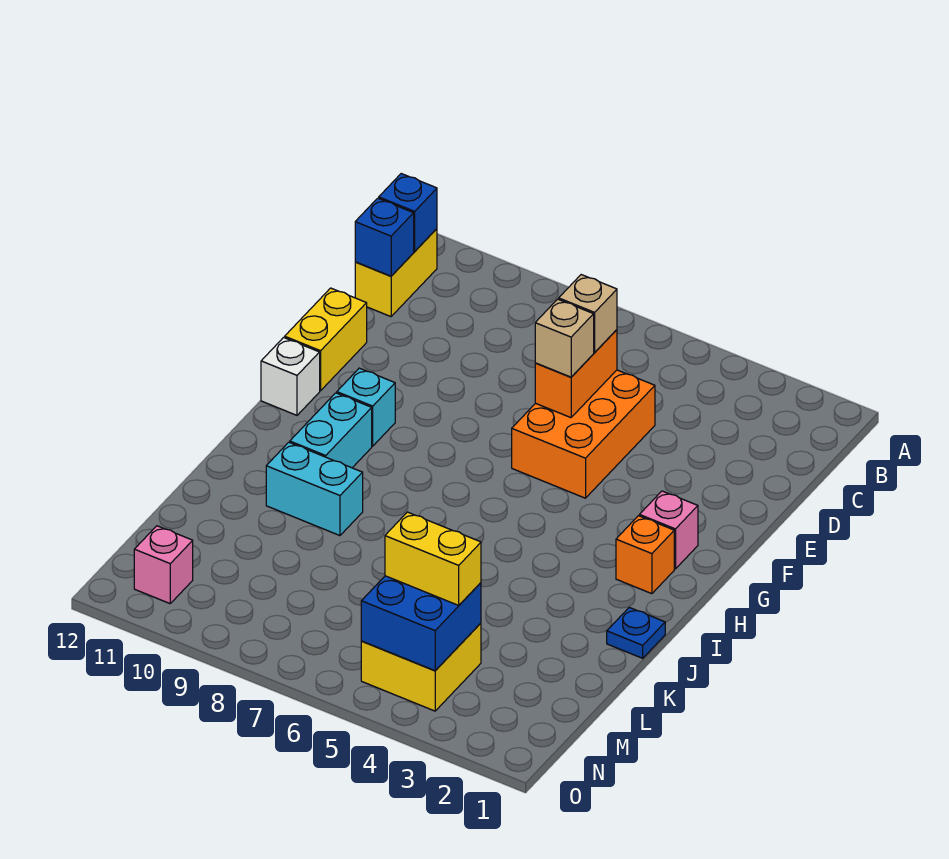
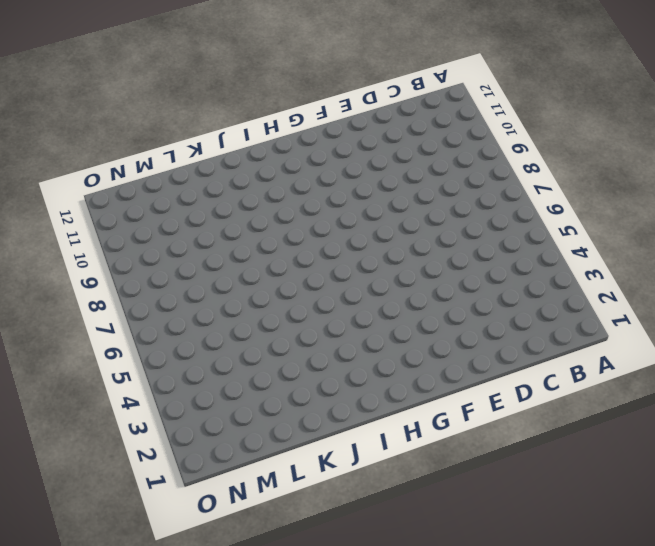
none -> yellow brick B12:C12 level 1
none -> orange brick D5:F6 level 1
none -> yellow brick E12:F12 level 1

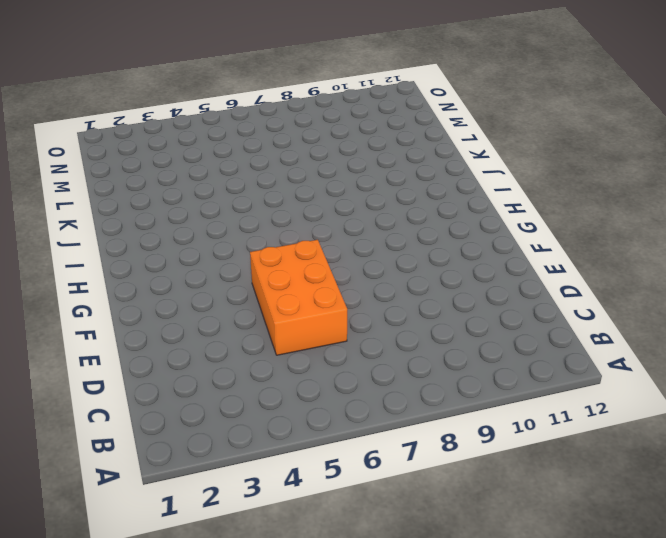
none -> yellow brick B12:C12 level 1
none -> yellow brick E12:F12 level 1
none -> pink brick G2 level 1

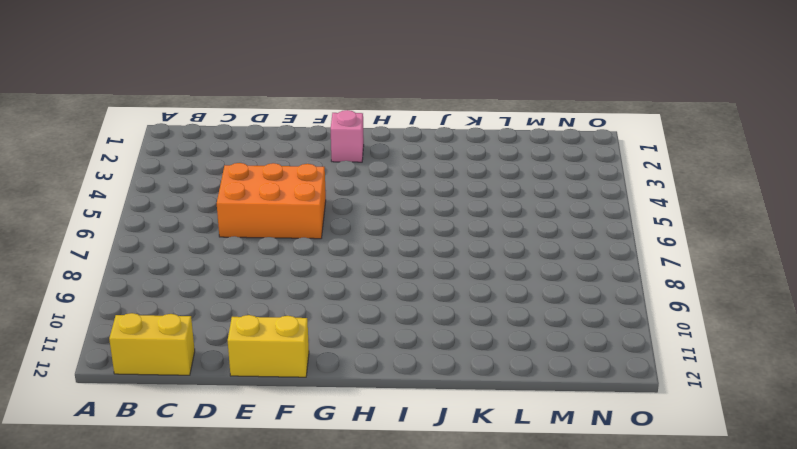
none -> cyan brick G10 level 1
none -> white brick G12 level 1
none -> orange brick H2 level 1

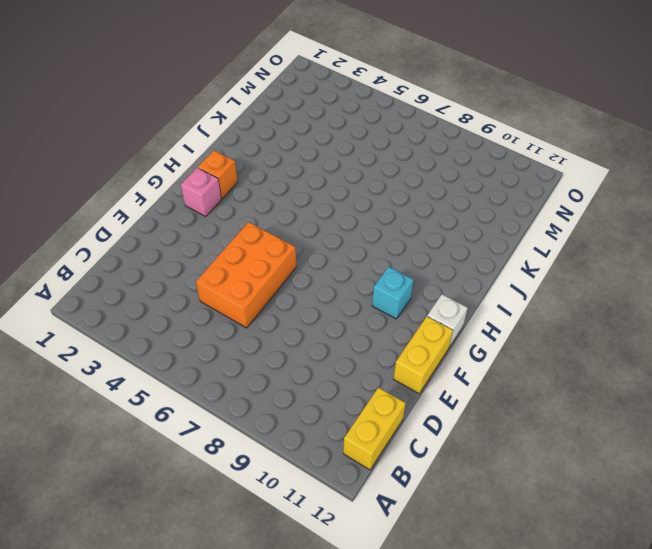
none -> cyan brick H10:I10 level 1
none -> blue plate J1 level 1
none -> cyan brick J9:J10 level 1

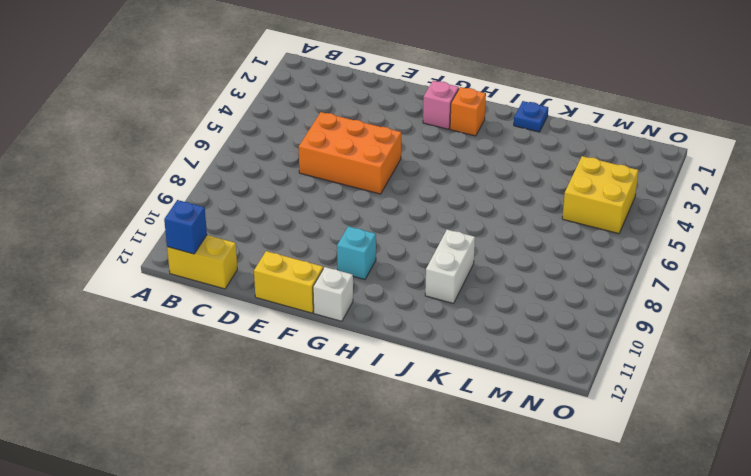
white brick J9:J10 level 1 -> cyan brick J9:J10 level 1
none -> cyan brick H10:I10 level 1
none -> pink brick N11 level 1
none -> blue brick C12 level 2

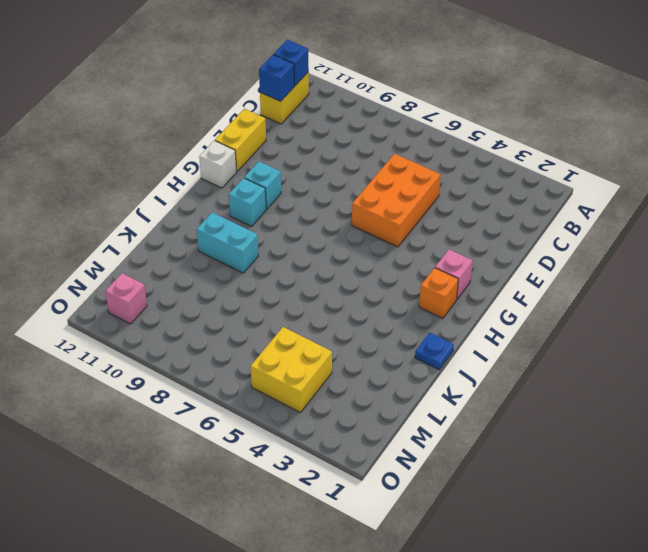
cyan brick H10 level 1 -> cyan brick H10:I10 level 1
none -> orange brick D6:E6 level 2
none -> blue brick M4:N5 level 2
none -> tan brick D6 level 3

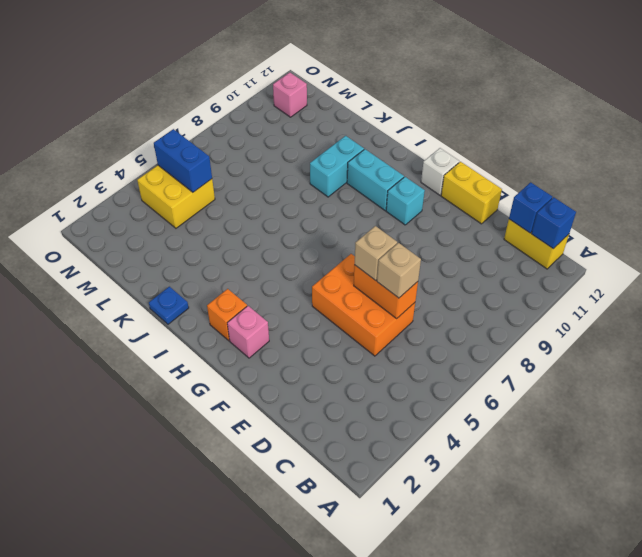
blue brick M5:N5 level 2 -> blue brick M4:N5 level 2
none -> yellow brick M4:M5 level 3

